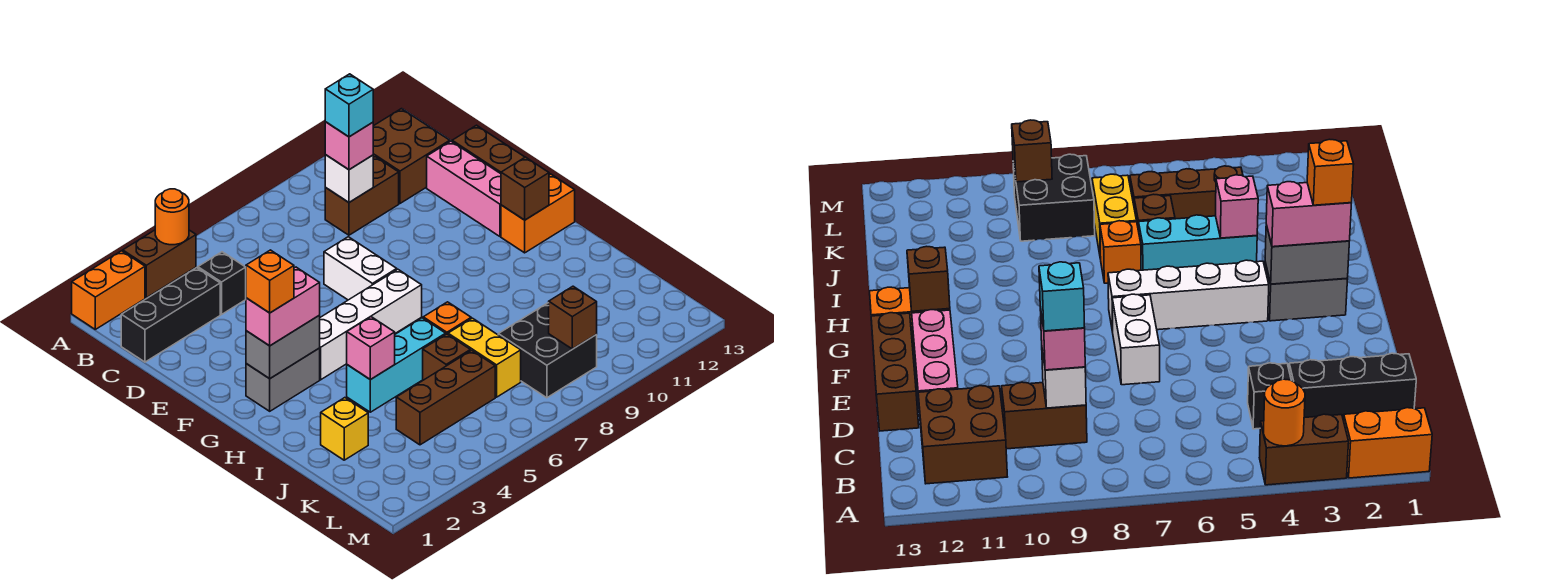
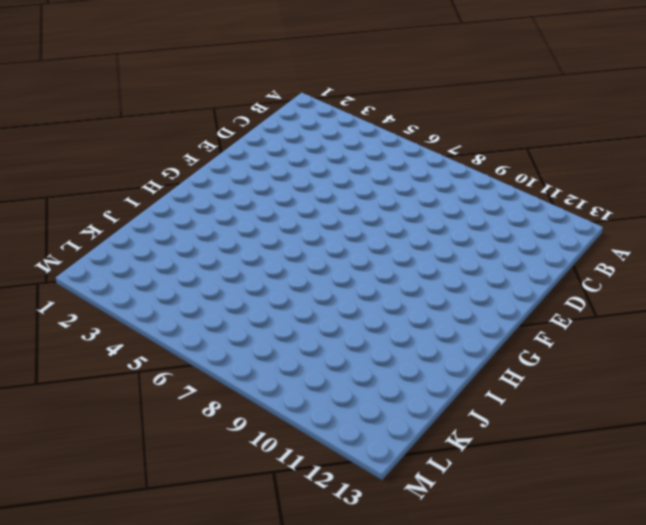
none -> orange brick A1:A2 level 1
none -> brown brick A3:A4 level 1
none -> brown brick B11:C12 level 1

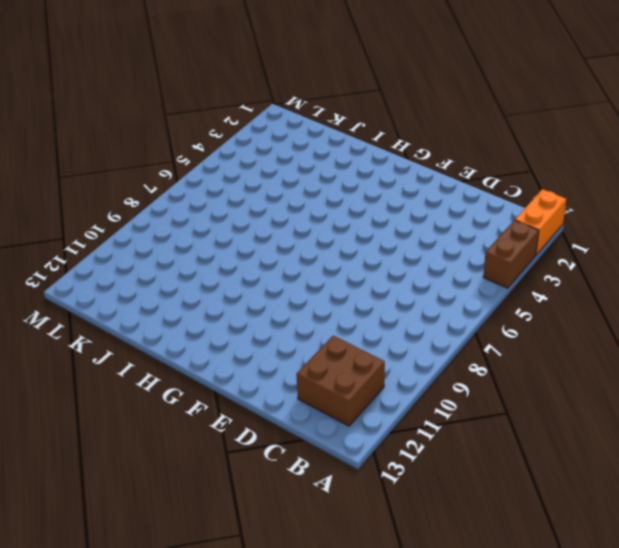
none -> black brick C1:C3 level 1
none -> black brick C4 level 1
none -> brown brick C9:C10 level 1

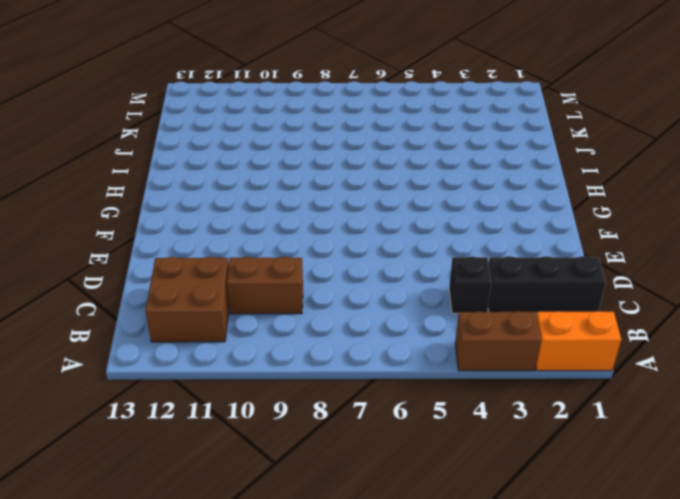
none -> pink brick D12:F12 level 1
none -> brown brick D13:F13 level 1
none -> white brick E7:F7 level 1

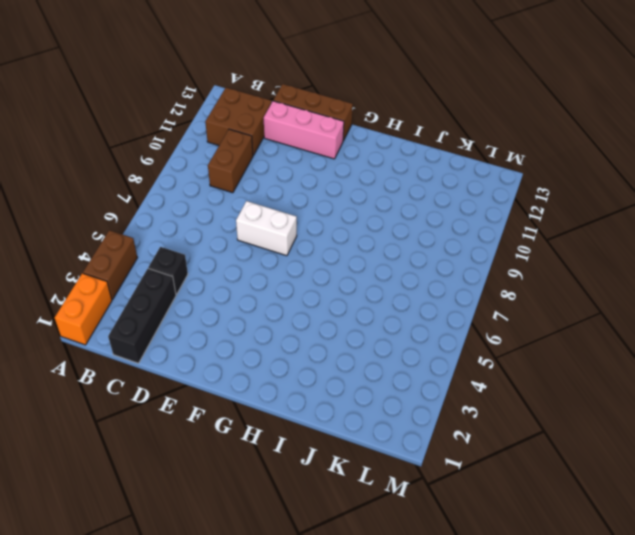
none -> grey brick G2:G3 level 1
none -> white brick G4:G7 level 1
none -> orange brick G12:G13 level 1

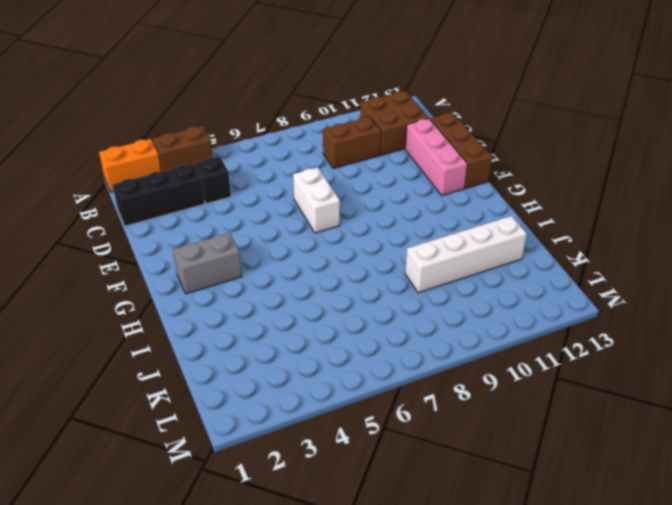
white brick J9:J12 level 1 -> white brick G4:G7 level 1
none -> orange brick G12:G13 level 1
none -> cyan brick I4:I6 level 1
none -> orange brick I7 level 1

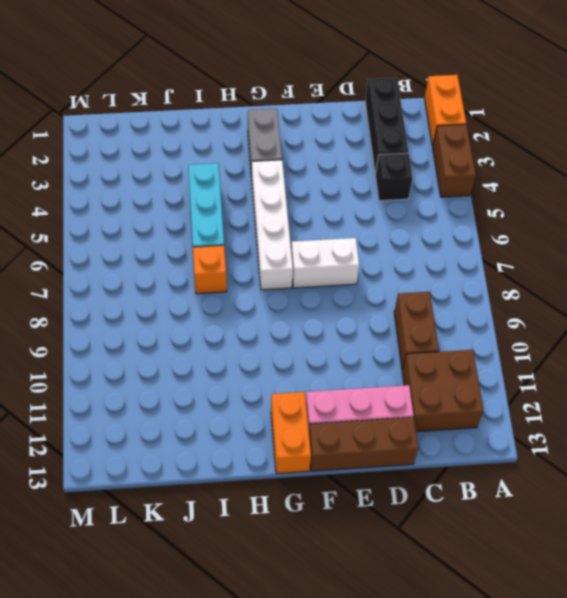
none -> yellow brick J2 level 1
none -> brown brick J6 level 1
none -> yellow brick J7:K7 level 1

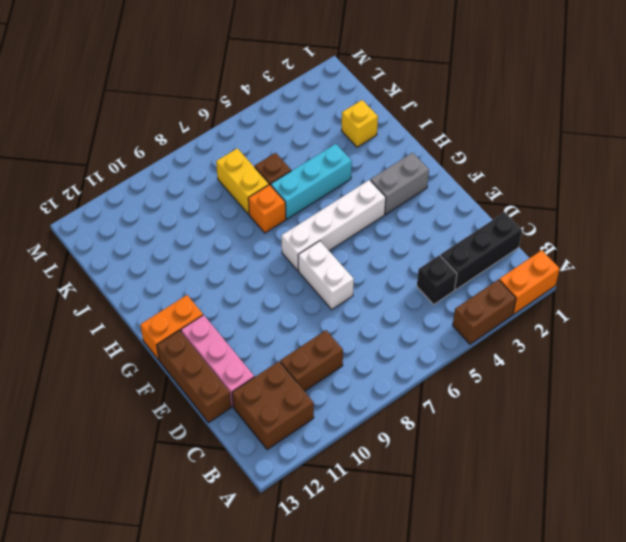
none -> brown brick K4:K6 level 1
none -> black brick K8:L9 level 1
none -> orange round brick A4 level 2

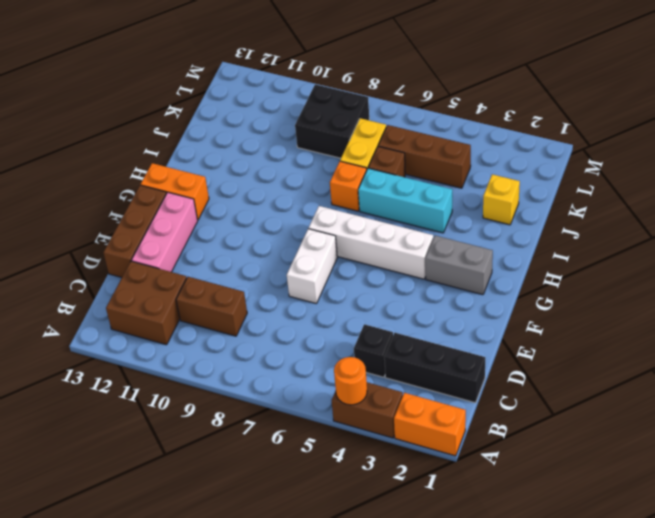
none -> white brick C9 level 2
none -> grey brick G2:G3 level 2
none -> brown brick G12 level 2

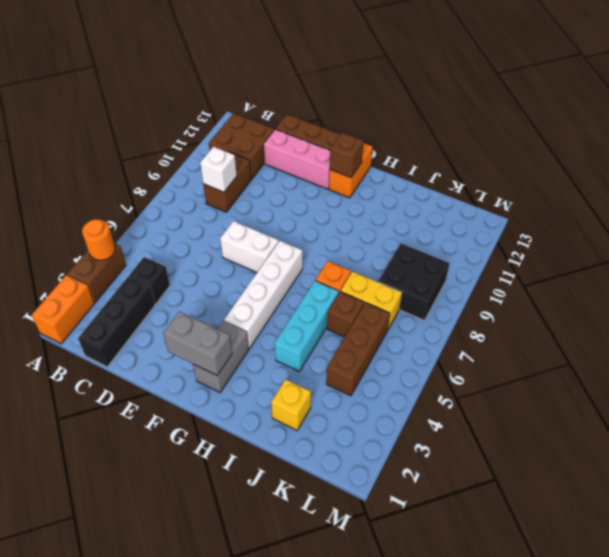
grey brick F2:G2 level 2 -> grey brick G2:G3 level 2
none -> pink brick I4 level 2
none -> brown brick L9 level 2
none -> pink brick C9 level 3

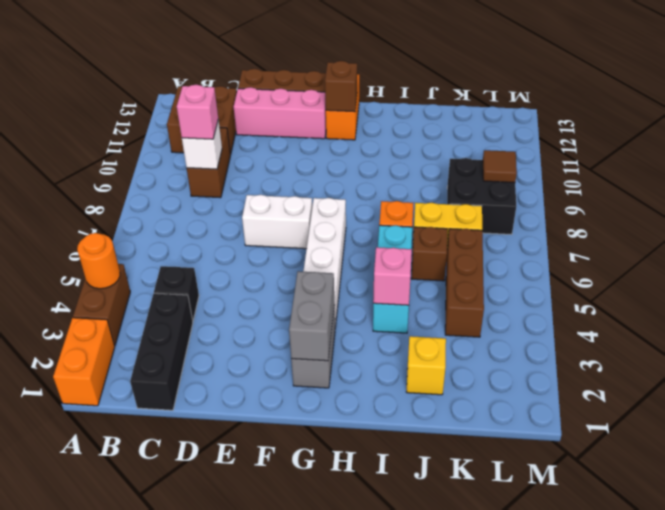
brown tile L9 level 2 -> brown brick L9 level 2
none -> pink brick G2:G3 level 3
none -> cyan brick C9 level 4
none -> orange brick G2 level 4

